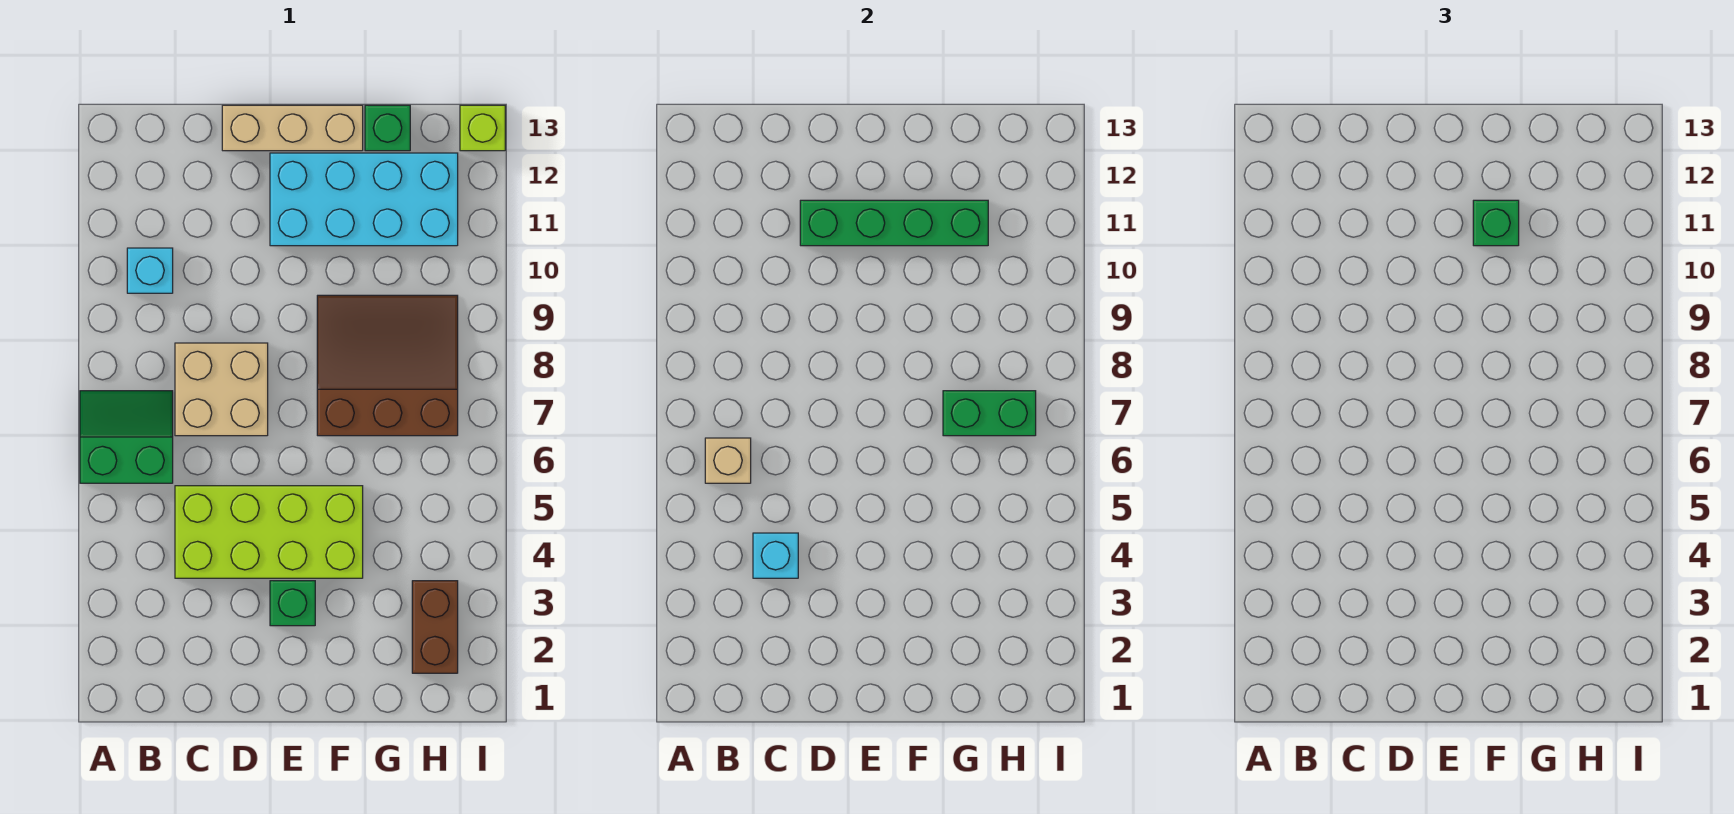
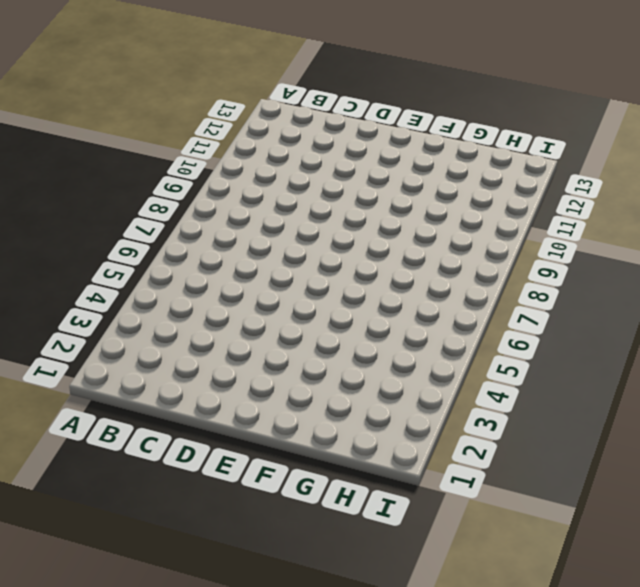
none -> green slope A6:B7 level 1 top 6
none -> cyan brick B10 level 1
none -> lime brick C4:F5 level 1

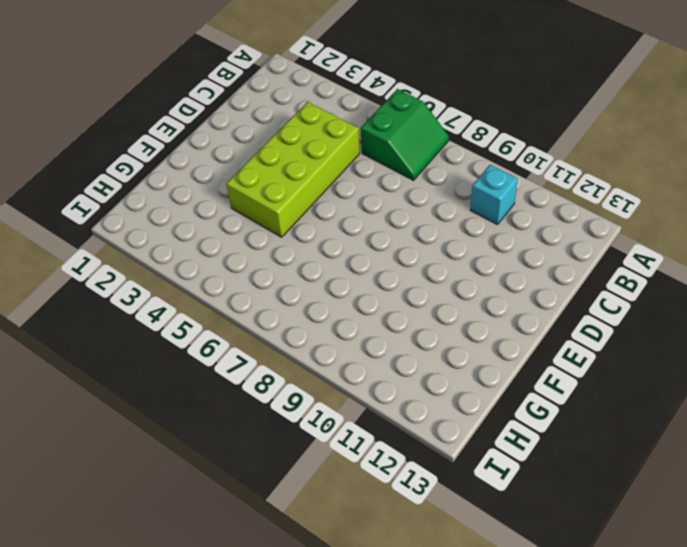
none -> tan brick C7:D8 level 1
none -> tan brick D13:F13 level 1
none -> green brick E3 level 1

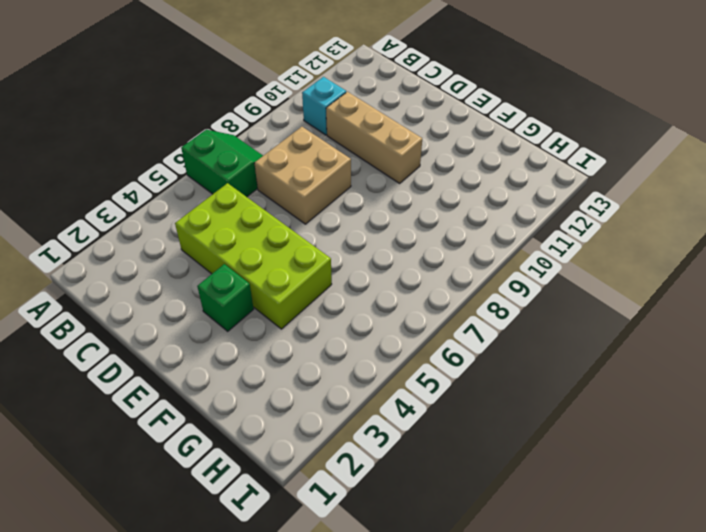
tan brick C10:E10 level 1 -> tan brick D13:F13 level 1
none -> cyan brick E11:H12 level 1
none -> brown slope F7:H9 level 1 top 7
none -> green brick G13 level 1

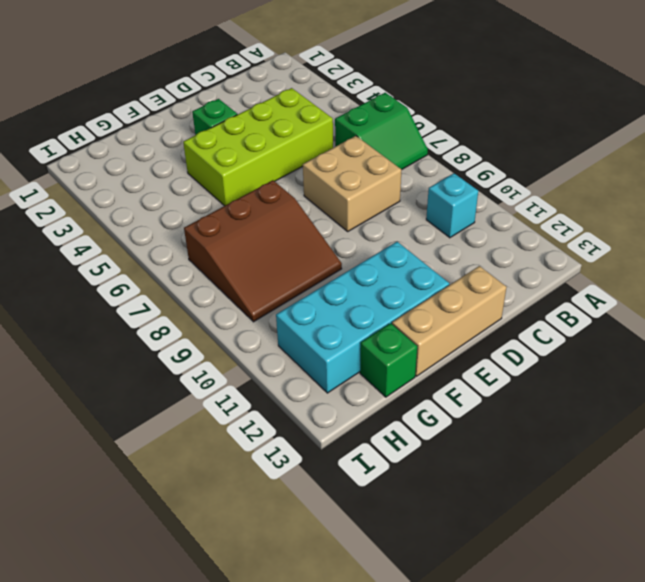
none -> brown brick H2:H3 level 1
none -> lime brick I13 level 1
none -> tan brick B6 level 2

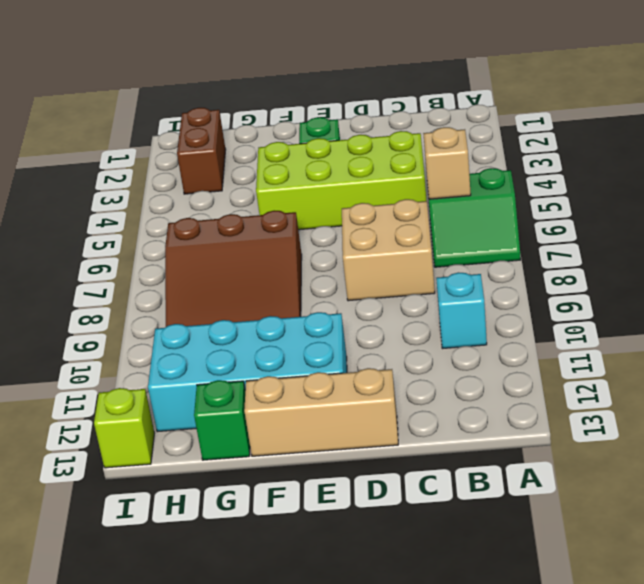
none -> cyan brick C4 level 2
none -> green brick D11:G11 level 2
none -> green brick G7:H7 level 2

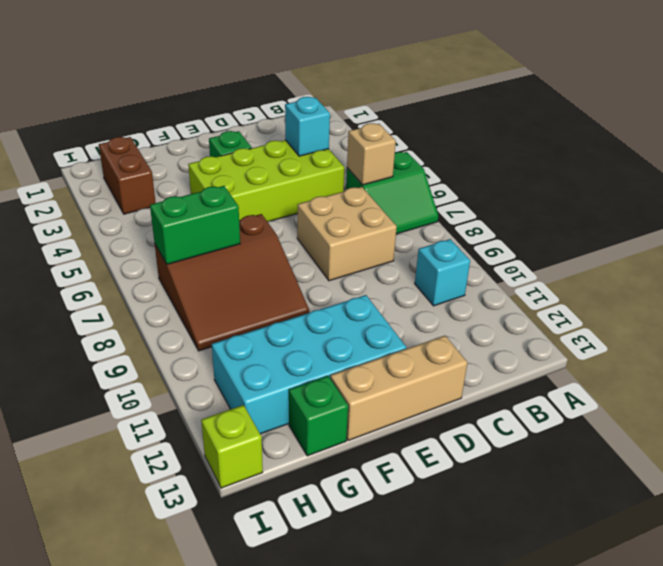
none -> green brick D11:G11 level 2
none -> green brick F11 level 3

